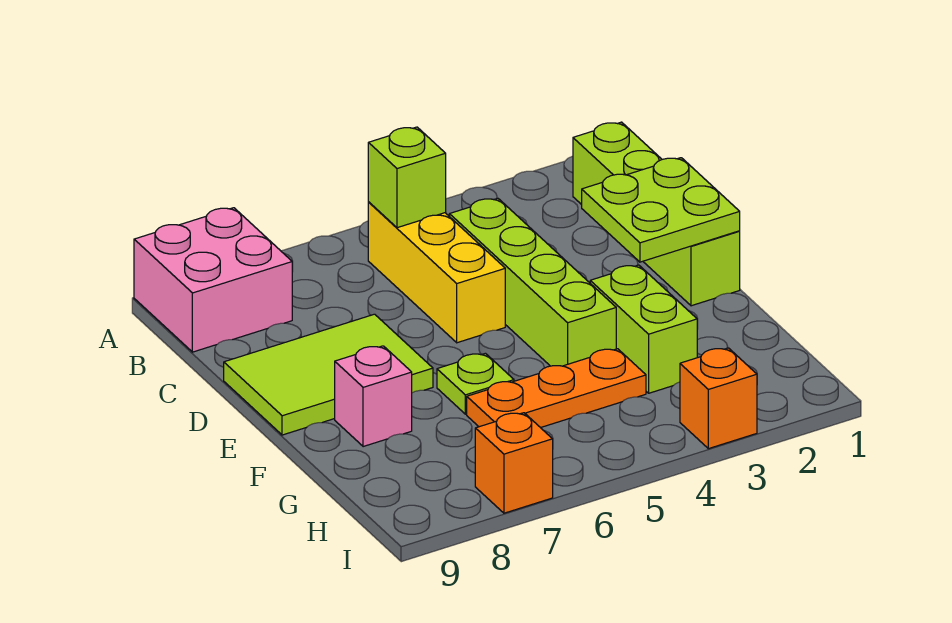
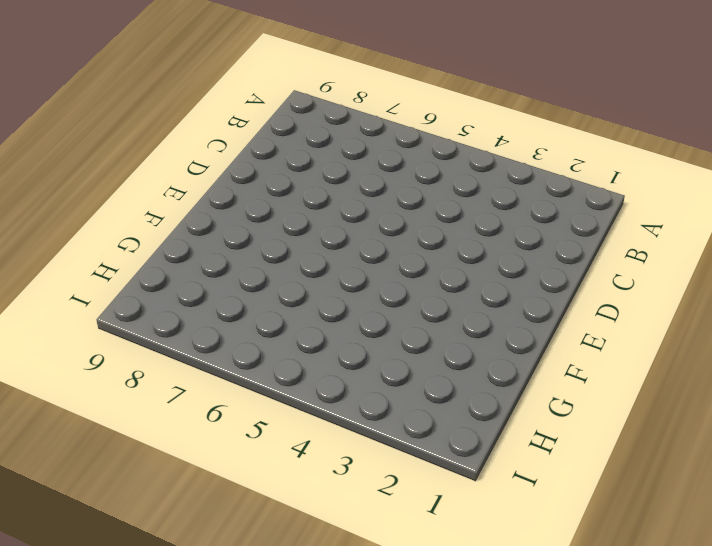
none -> pink brick A8:B9 level 1
none -> lime brick B1:E1 level 1
none -> yellow brick B5:D5 level 1

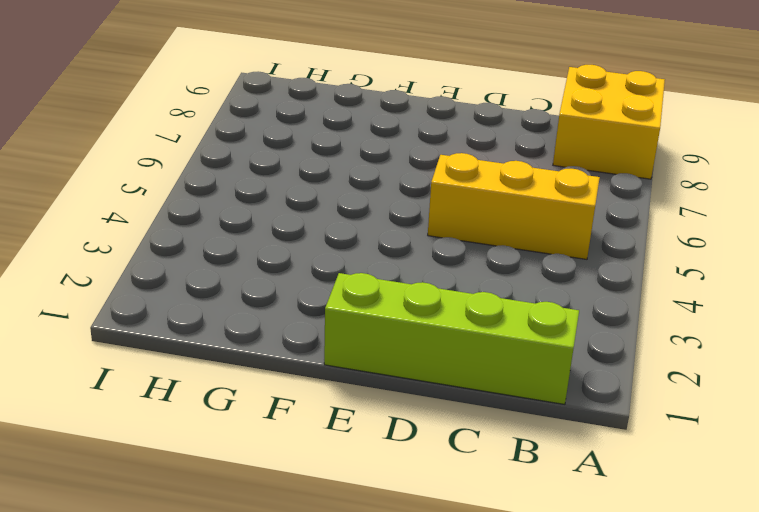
yellow brick A8:B9 level 1 -> pink brick A8:B9 level 1
none -> lime brick C4:F4 level 1
none -> lime tile D7:E9 level 1
none -> lime brick F3:G3 level 1

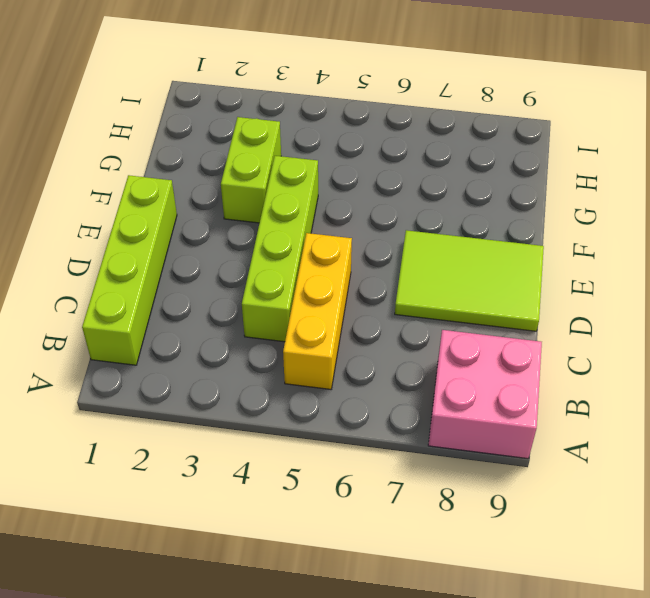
none -> lime plate F6 level 1
none -> pink brick F8 level 1
none -> orange plate G4:G6 level 1

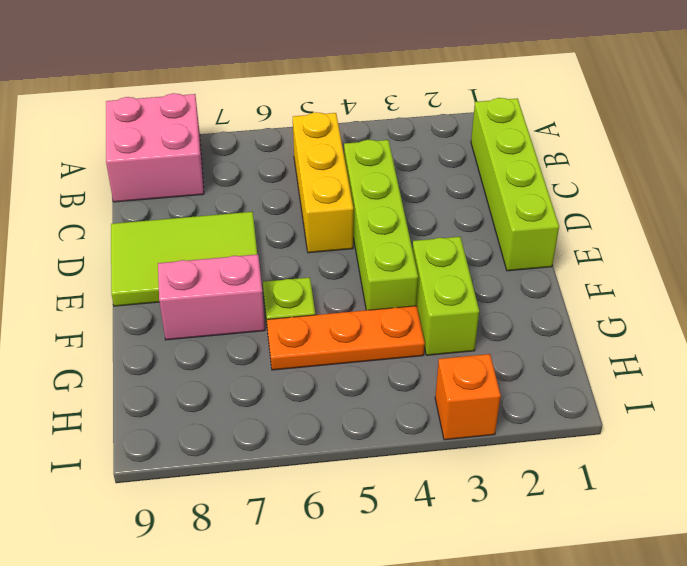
pink brick F7:F8 level 1 -> pink brick F8 level 1
none -> orange brick I7 level 1
none -> lime brick B5 level 2
none -> lime plate D1:E2 level 2

